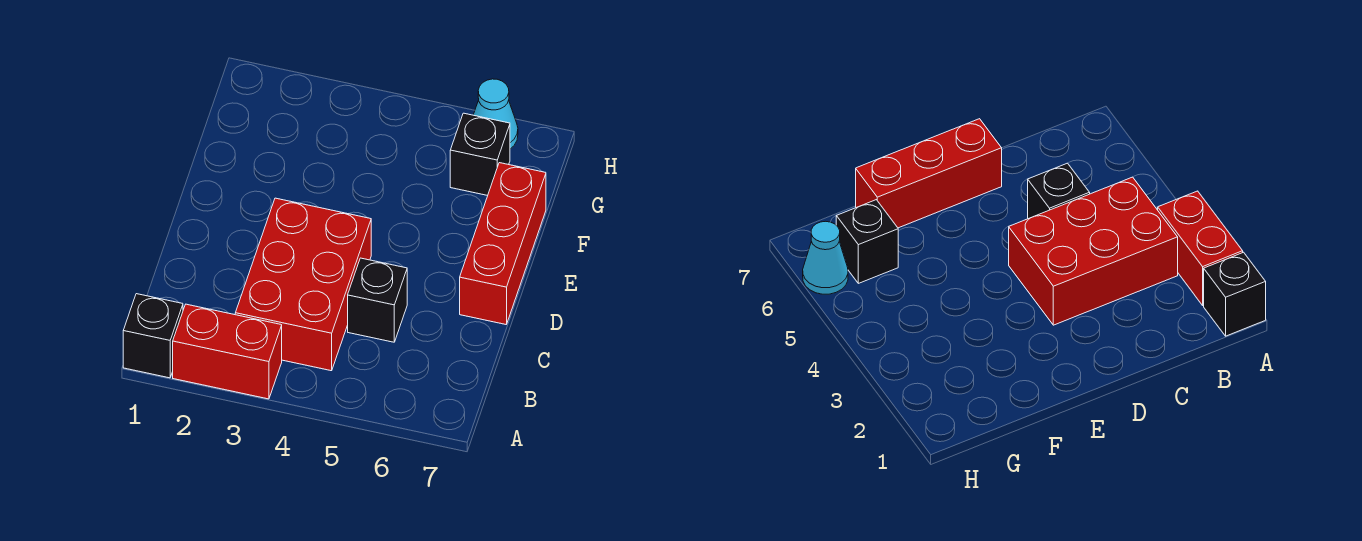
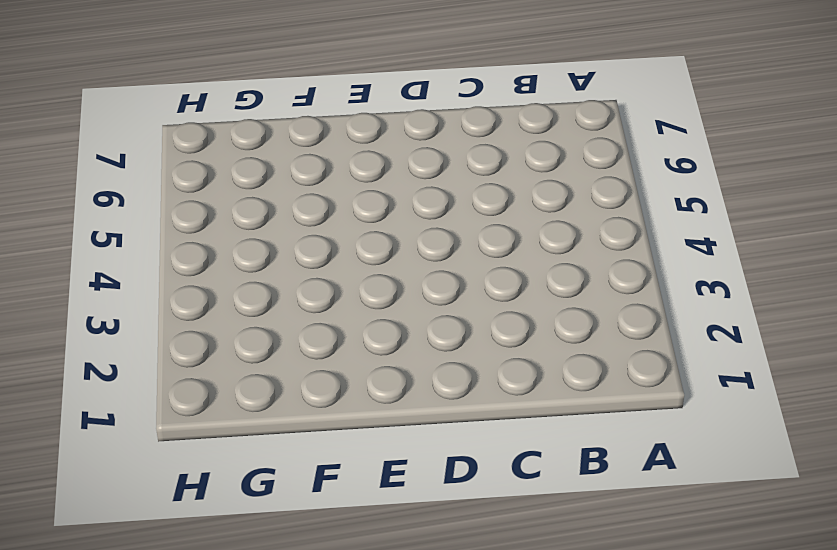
none -> black brick A1 level 1
none -> red brick A2:A3 level 1

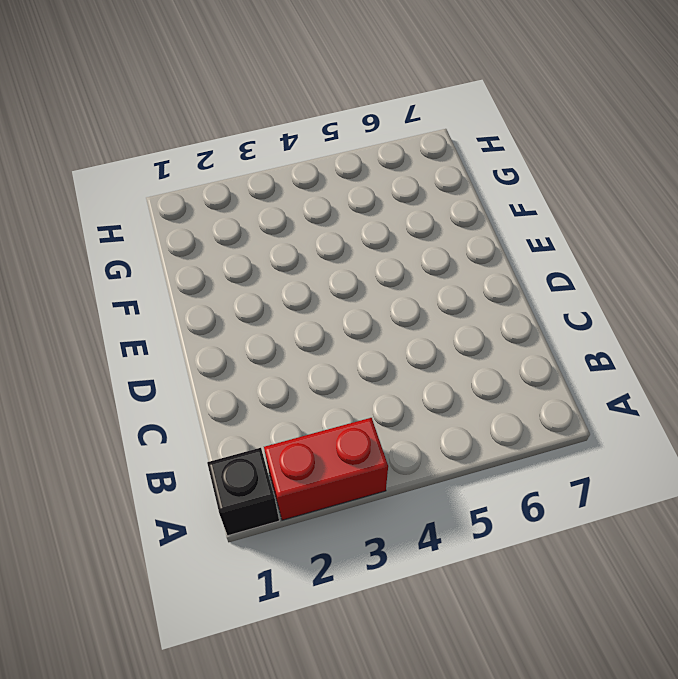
none -> red brick B3:D4 level 1
none -> black brick C5 level 1

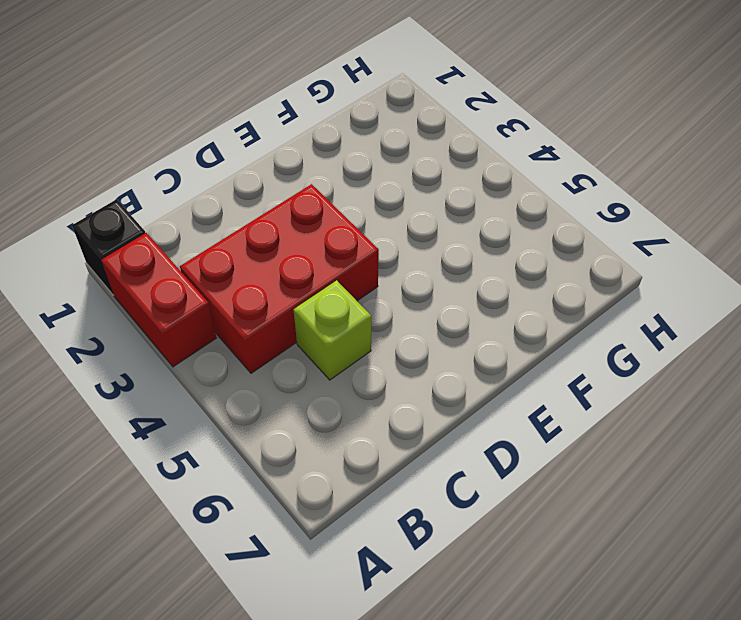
lime brick C5 level 1 -> black brick C5 level 1
none -> red brick D7:F7 level 1
none -> black brick G6 level 1

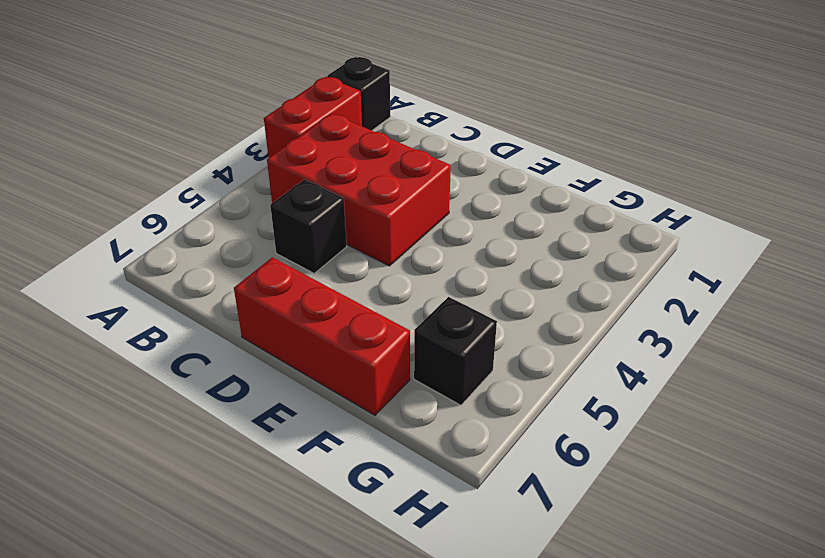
none -> cyan cone H6 level 1

